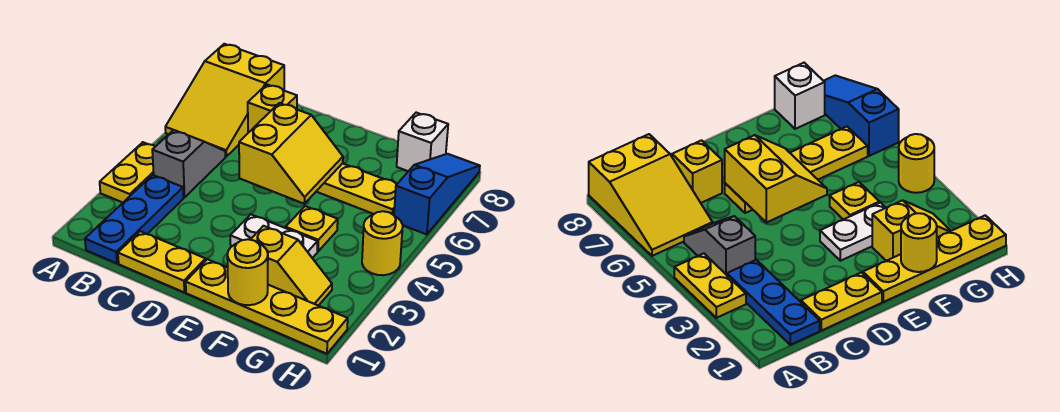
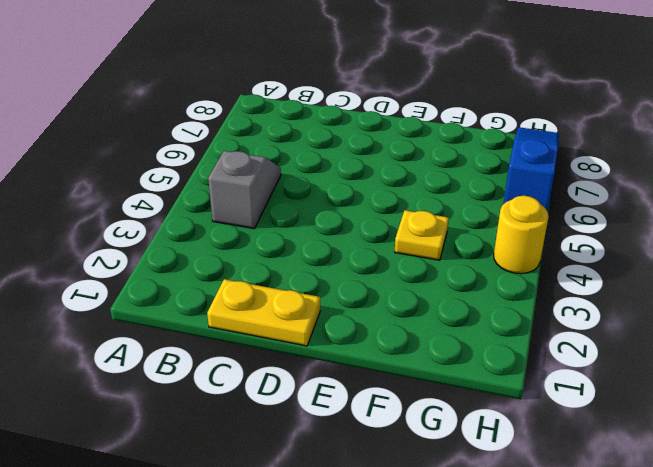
none -> yellow plate A3:A4 level 1
none -> yellow slope A6:B8 level 1 top 8
none -> blue plate B1:B3 level 1

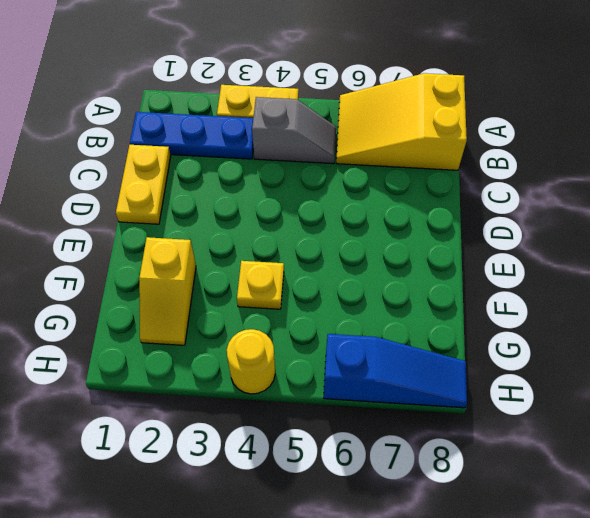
none -> yellow brick C7 level 1
none -> yellow plate D6:G6 level 1
none -> yellow plate E1:H1 level 1

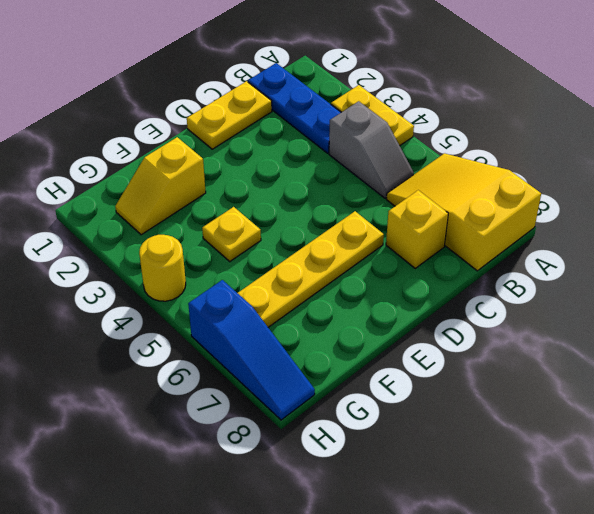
none -> yellow plate E1:H1 level 1
none -> white plate E3:F3 level 1
none -> white brick G8 level 1

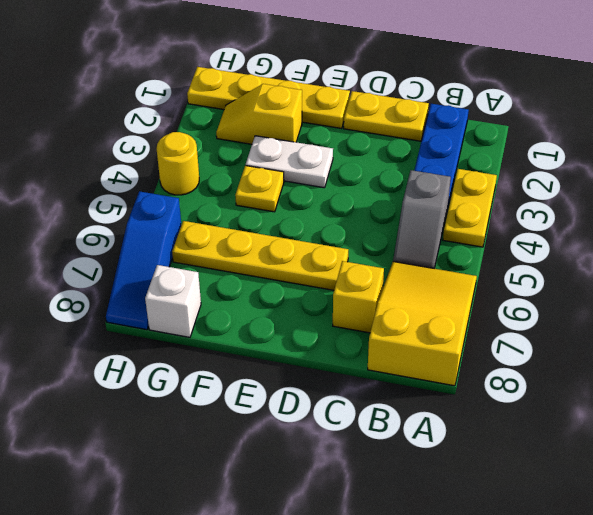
none -> yellow slope D5:E6 level 2 top D
none -> yellow round brick F1 level 2

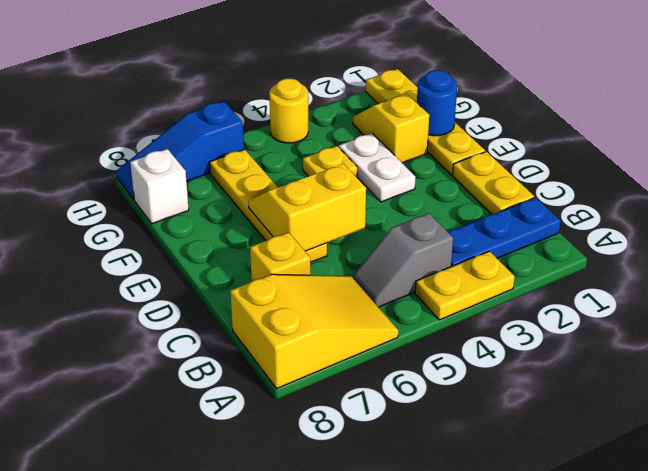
blue round brick F1 level 2 -> yellow round brick F1 level 2

